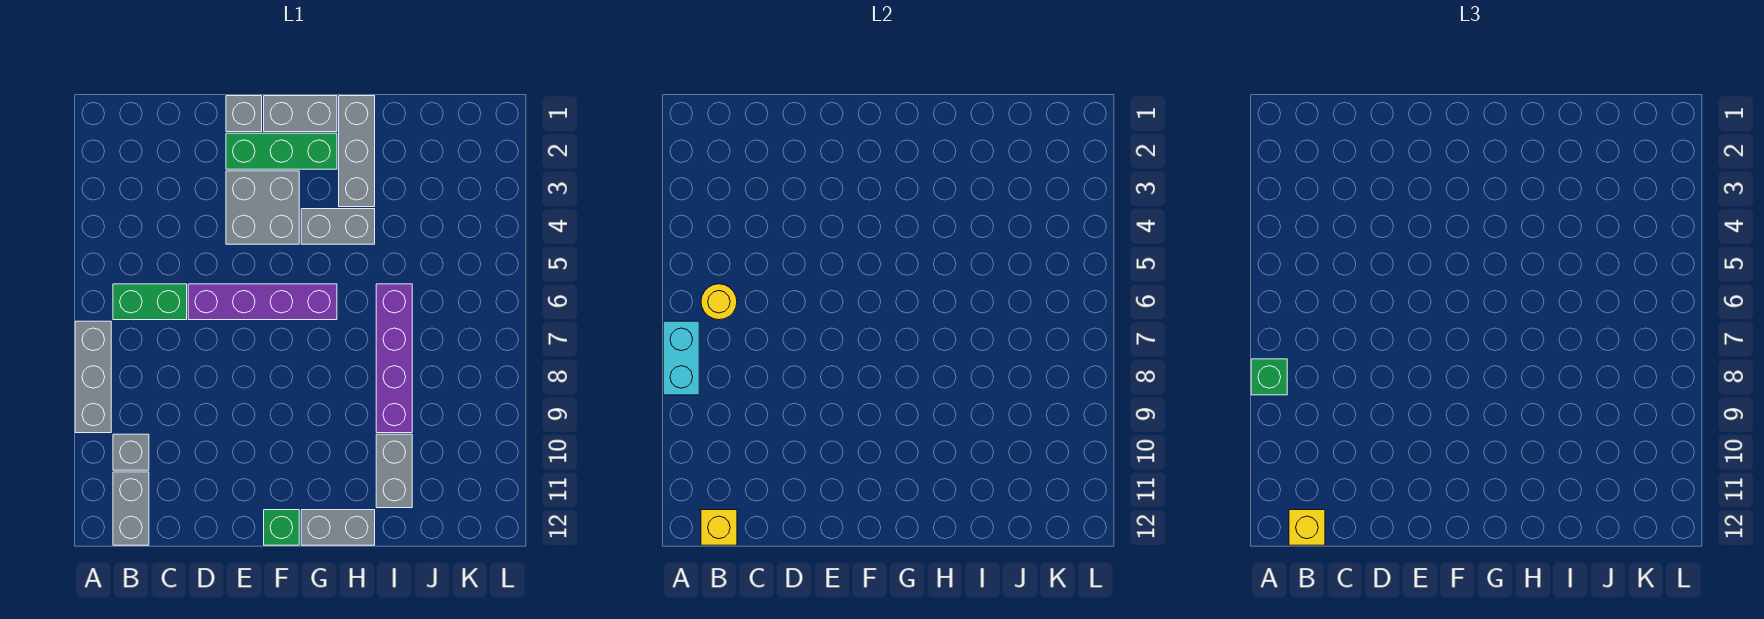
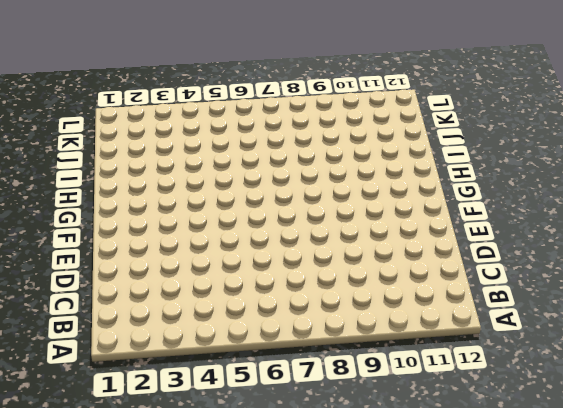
none -> grey brick A7:A9 level 1
none -> green brick B6:C6 level 1
none -> grey brick B10 level 1

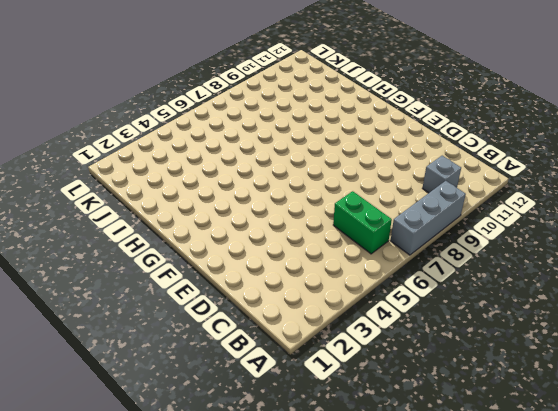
none -> grey brick B11:B12 level 1
none -> purple brick D6:G6 level 1
none -> grey brick E1 level 1

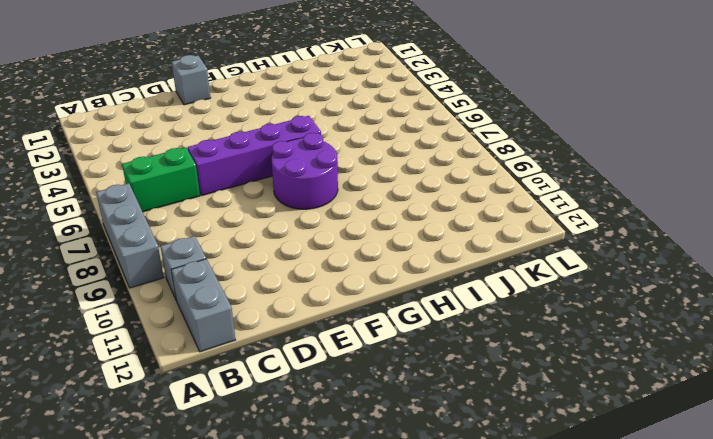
purple round brick F7:G8 level 1 -> none
none -> green brick E2:G2 level 1
none -> grey brick E3:F4 level 1
none -> grey brick F1:G1 level 1

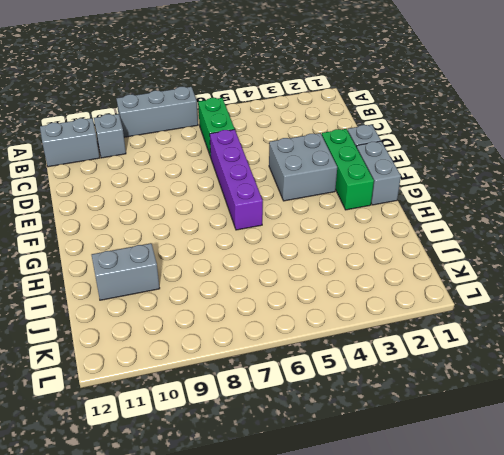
none -> green brick F12 level 1
none -> grey brick G4:H4 level 1
none -> grey brick G12:H12 level 1

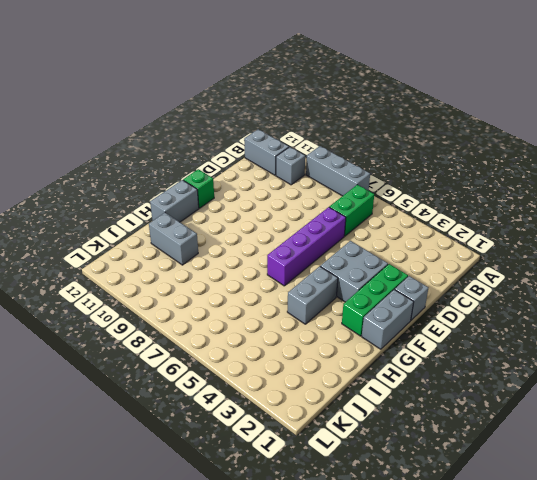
none -> grey brick H1:H3 level 1
none -> purple brick I6:I9 level 1
none -> cyan brick A7:A8 level 2

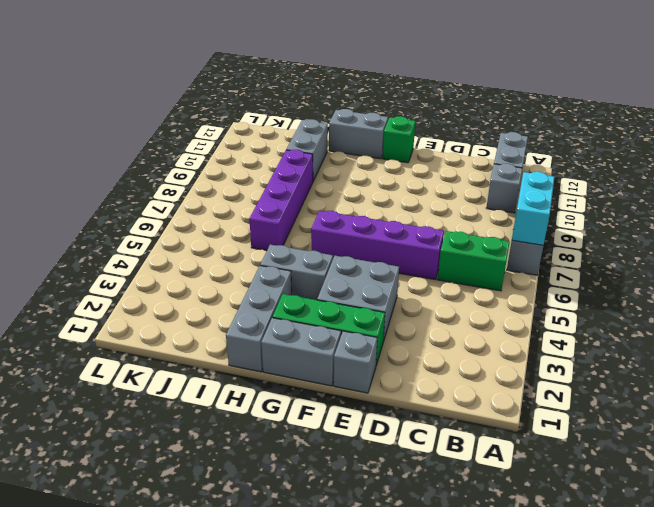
none -> yellow round brick B6 level 2
none -> yellow brick B12 level 2
none -> green brick A8 level 3

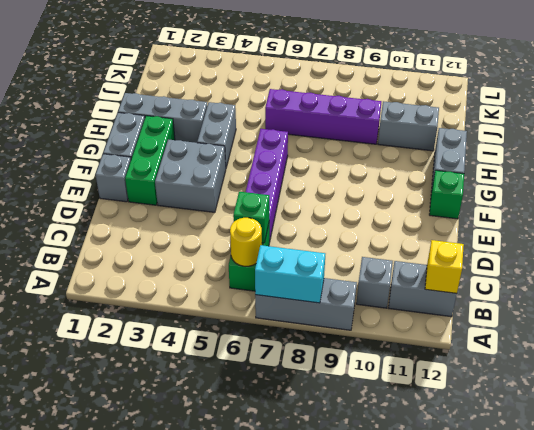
green brick C6 level 2 -> green brick A8 level 3
none -> yellow brick B12 level 3

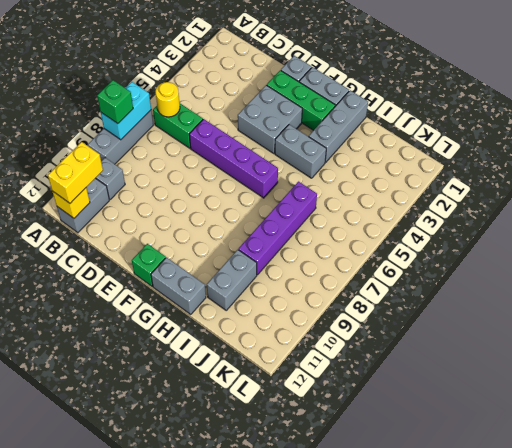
yellow brick B11:B12 level 3 -> yellow brick B12 level 3

